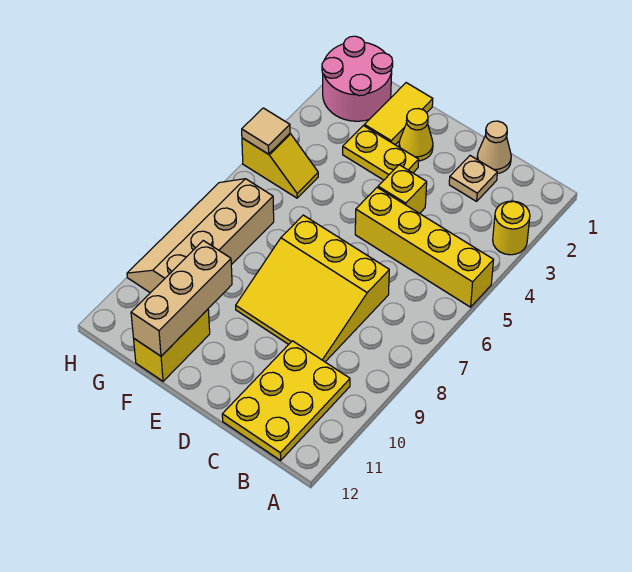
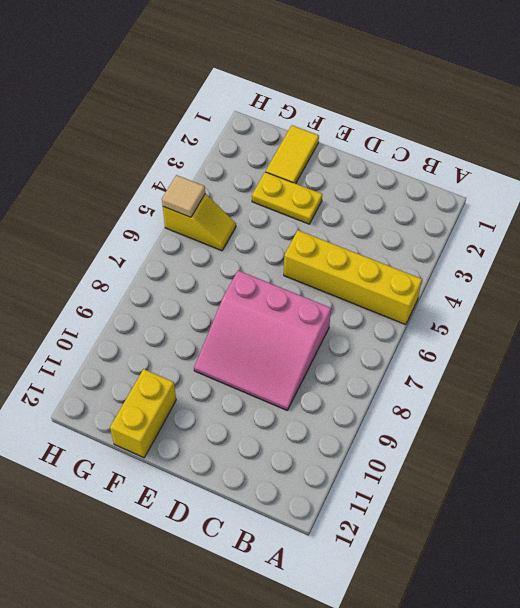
pink slope C7:E9 level 1 top 7 -> yellow slope C7:E9 level 1 top 7
none -> yellow round brick A3 level 1
none -> yellow plate B10:C12 level 1
none -> tan cone C1 level 1

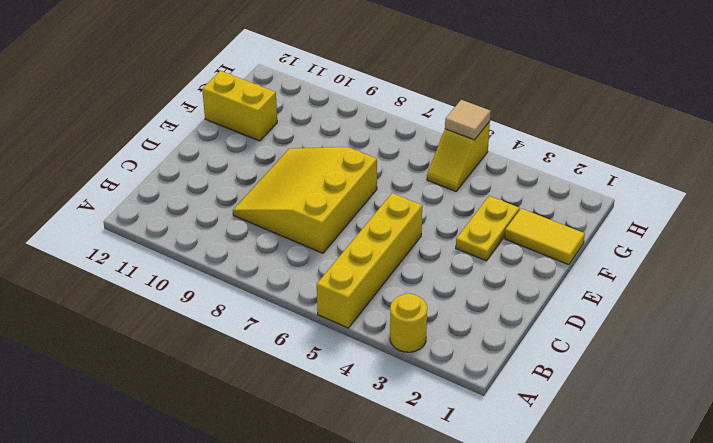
none -> yellow plate B10:C12 level 1
none -> tan cone C1 level 1
none -> tan plate C2 level 1

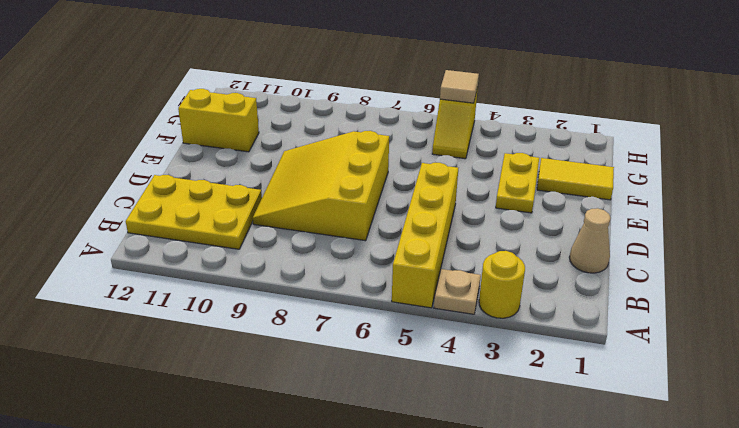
tan plate A4 level 1 -> tan plate C2 level 1
none -> yellow brick D4 level 1
none -> yellow cone E2 level 1
none -> pink round brick G1:H2 level 1

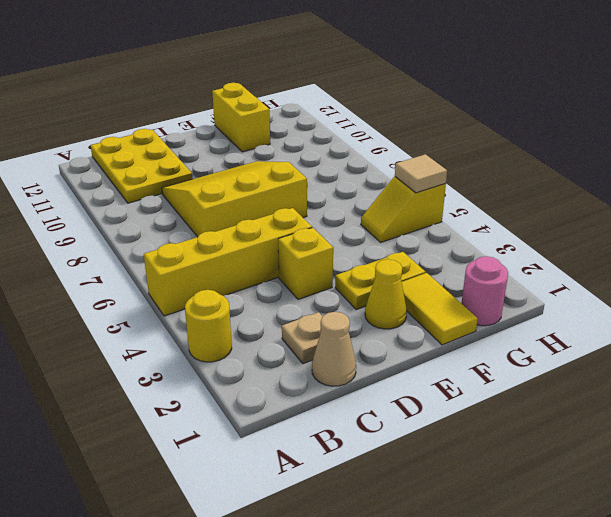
pink round brick G1 level 1 -> pink round brick G1:H2 level 1
none -> tan slope G7:H10 level 1 top G
none -> tan brick F10:F12 level 2

